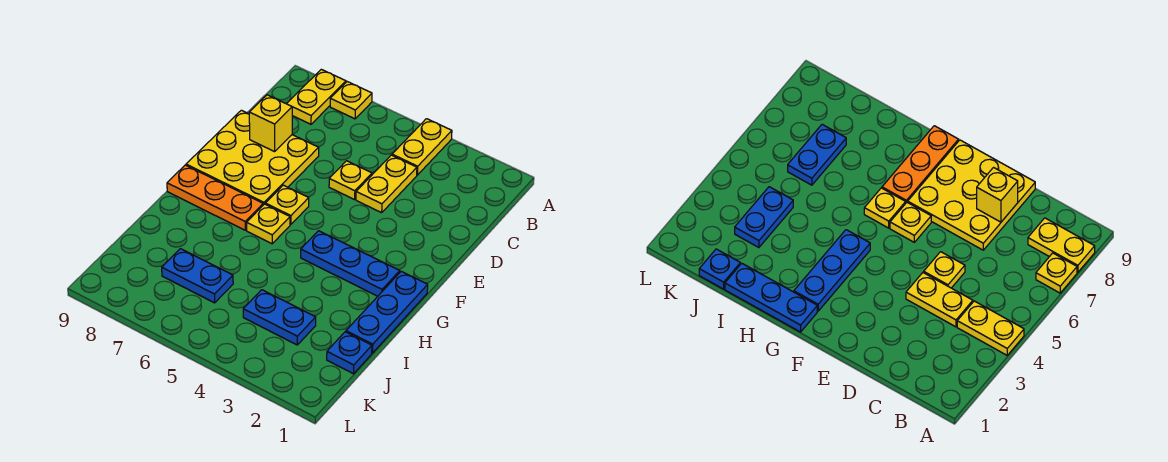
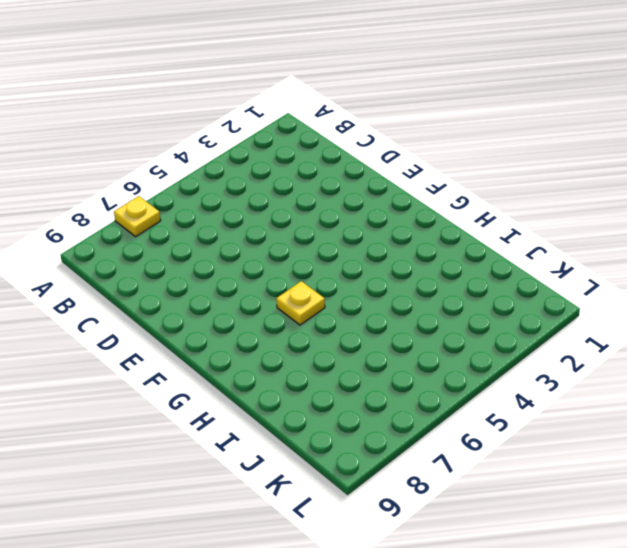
none -> yellow plate A4:B4 level 1
none -> yellow plate A8:B8 level 1
none -> yellow plate C4:D4 level 1

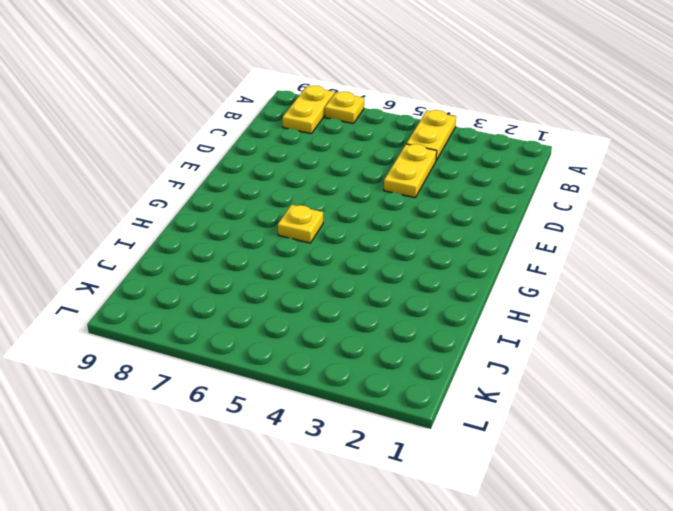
none -> yellow plate D5 level 1
none -> yellow plate D7:F9 level 1
none -> yellow plate F6 level 1

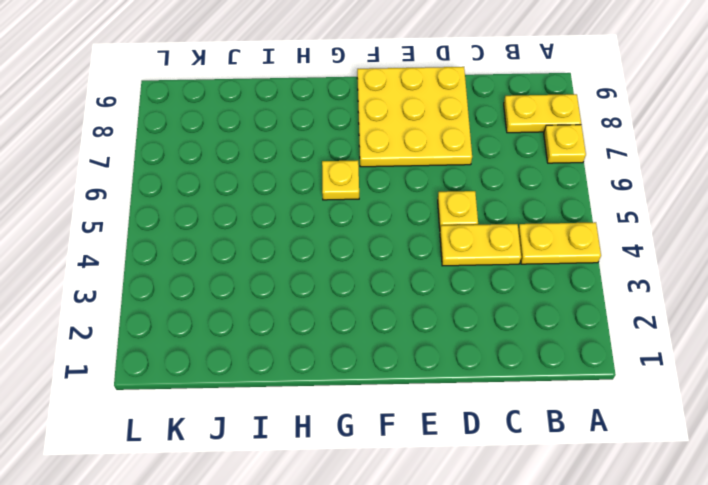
none -> yellow plate F6 level 1
none -> blue plate G1:I1 level 1
none -> blue plate G2:G4 level 1

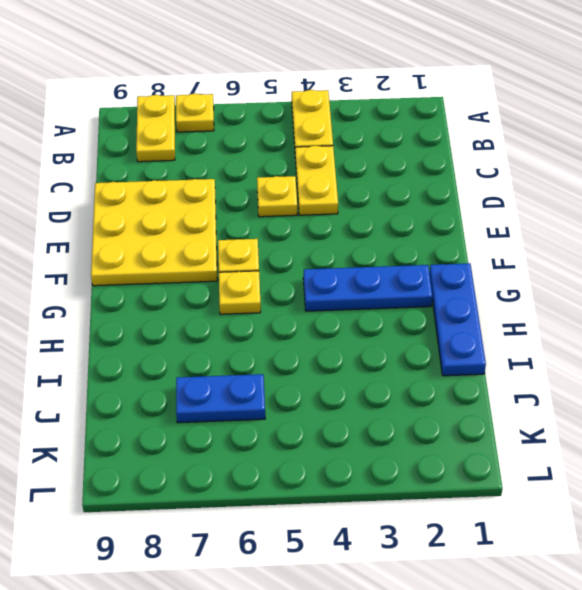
none -> orange plate G7:G9 level 1
none -> blue plate J1 level 1
none -> blue plate J3:J4 level 1

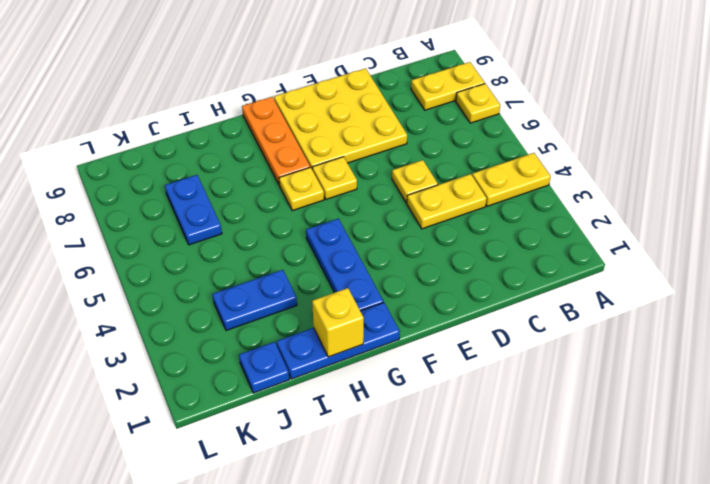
yellow brick H1 level 2 -> yellow brick D8 level 2
blue plate I3:J3 level 1 -> blue plate J3:J4 level 1

